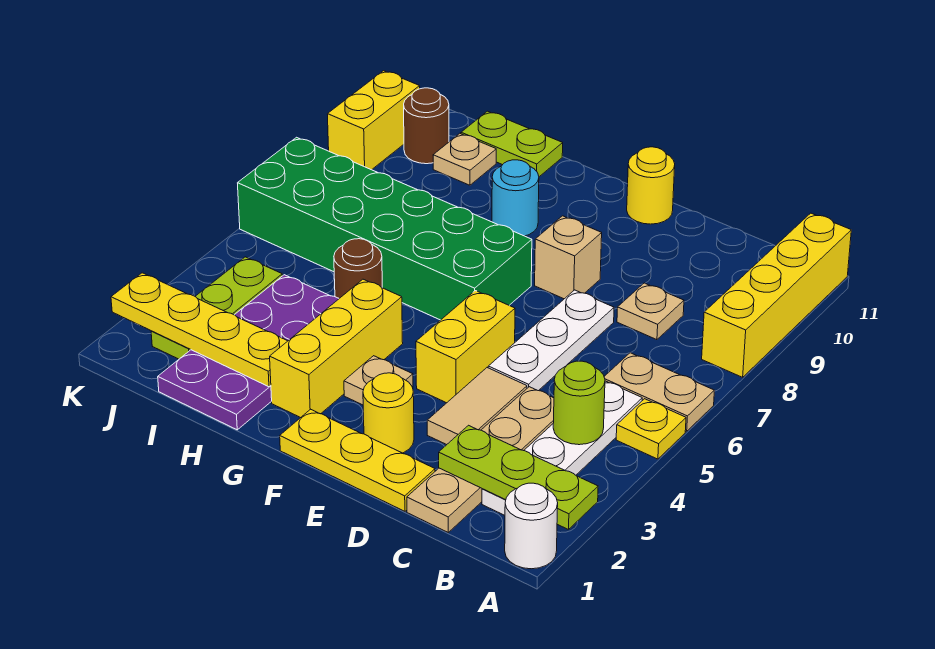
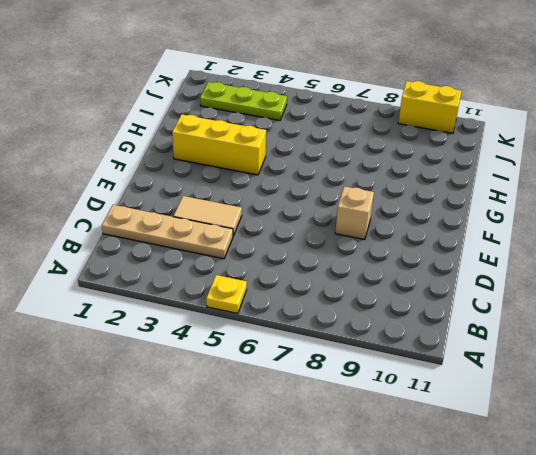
none -> white round brick A1 level 1
none -> tan plate A6:B6 level 1
none -> yellow brick A8:A11 level 1

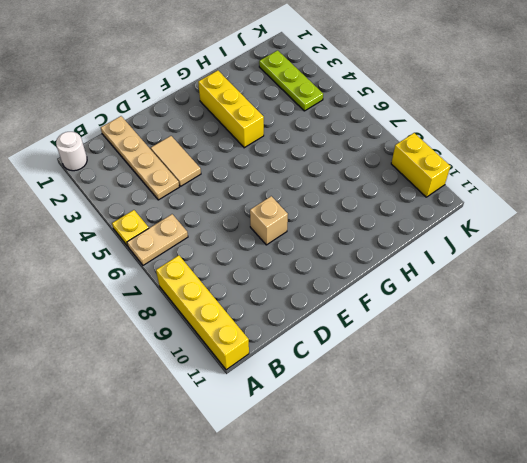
none -> white plate B2:B5 level 1
none -> tan plate C8 level 1
none -> yellow plate D1:F1 level 1

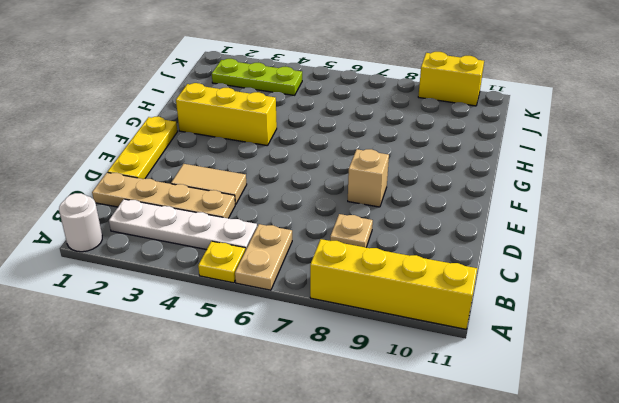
none -> white plate D5:D7 level 1
none -> yellow round brick E2 level 1
none -> yellow brick E4:E5 level 1

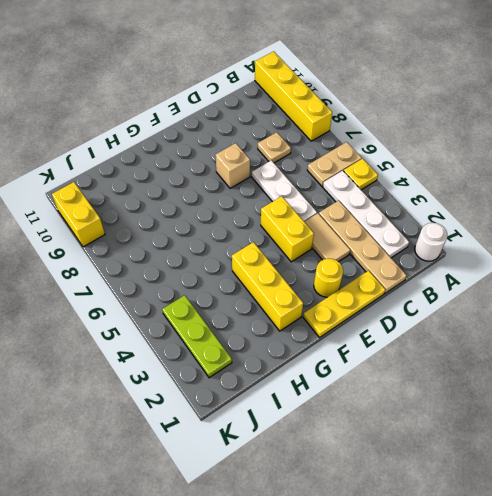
none -> yellow round brick E11 level 1
none -> tan plate F3 level 1
none -> green brick F6:K7 level 1

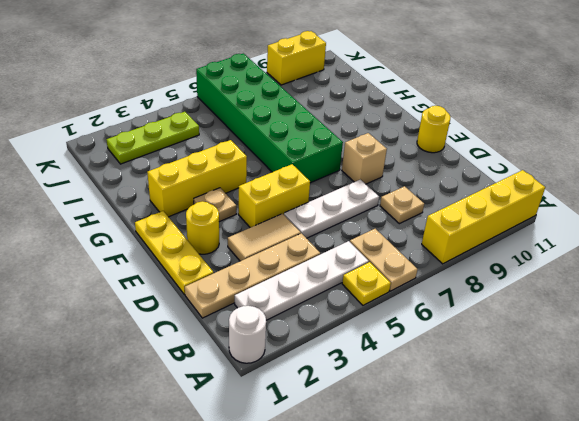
none -> cyan round brick G9 level 1
none -> purple plate H1:I4 level 1
none -> brown round brick H5 level 1

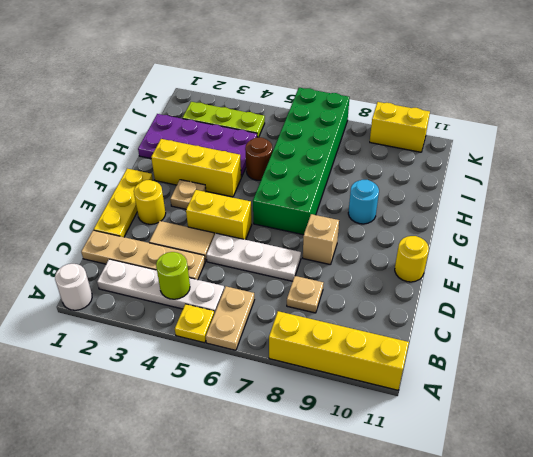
none -> lime plate H11:I11 level 1
none -> tan plate I10 level 1
none -> brown round brick J10 level 1

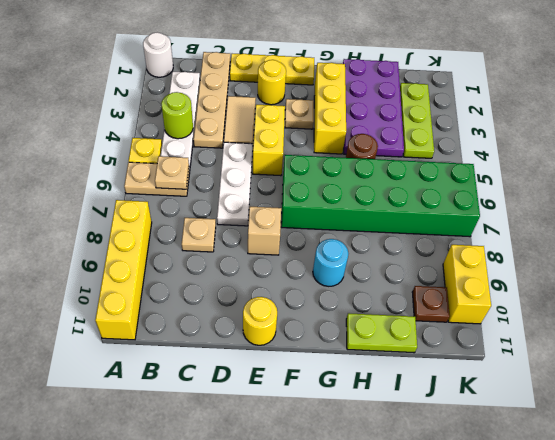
tan plate B6 level 2 -> tan plate I10 level 1
brown plate J10 level 1 -> brown round brick J10 level 1
none -> lime plate A2:C2 level 2
none -> yellow plate H2:K2 level 2

